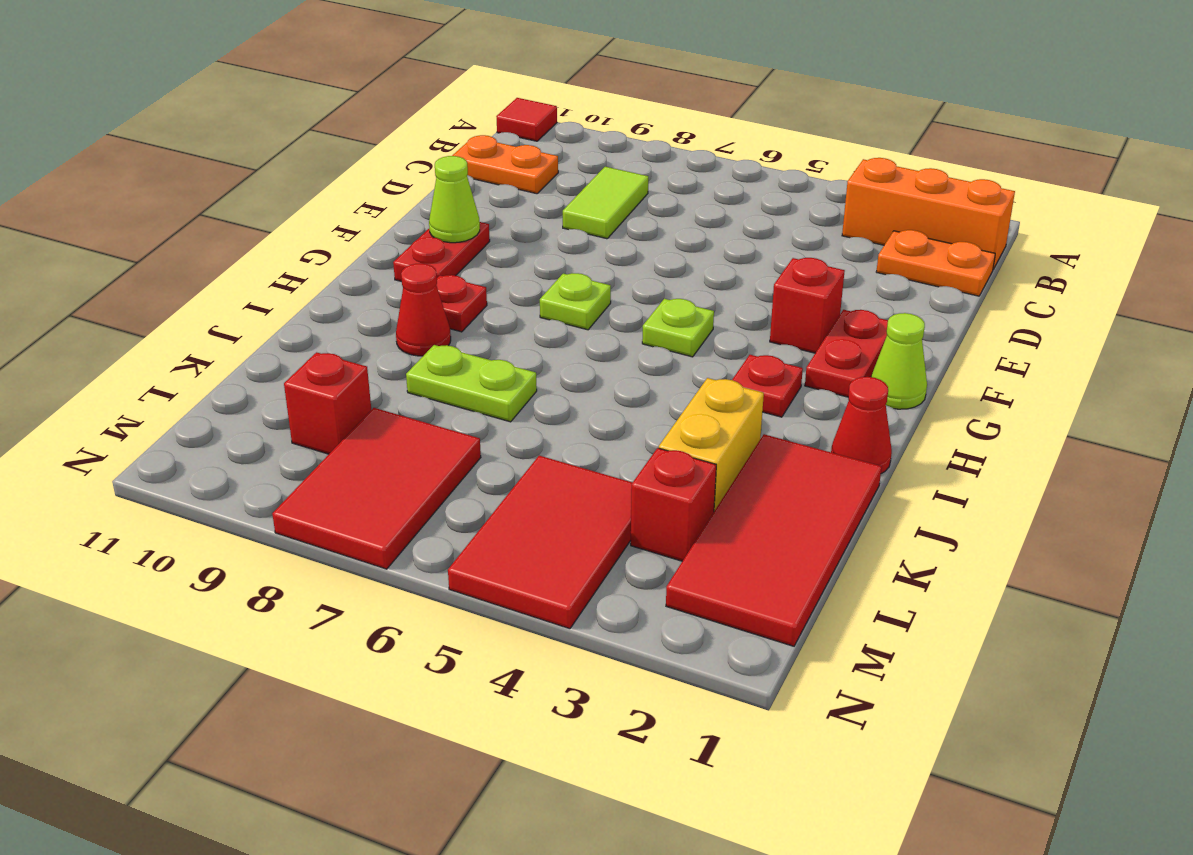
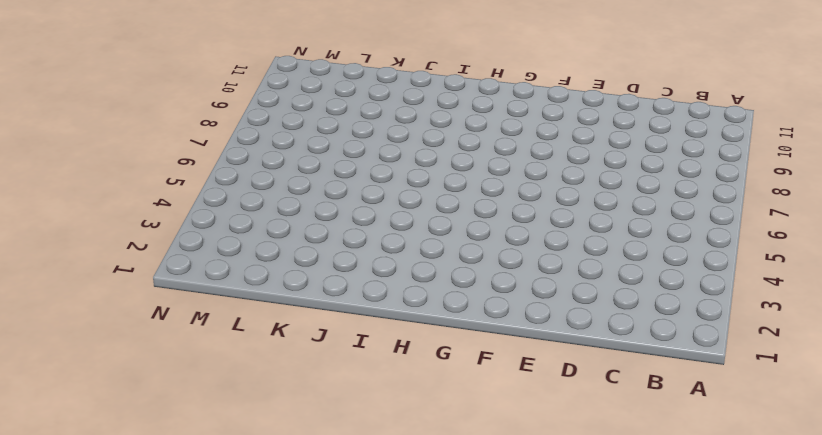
none -> red tile A11 level 1
none -> orange brick B1:B3 level 1
none -> orange plate C1:C2 level 1

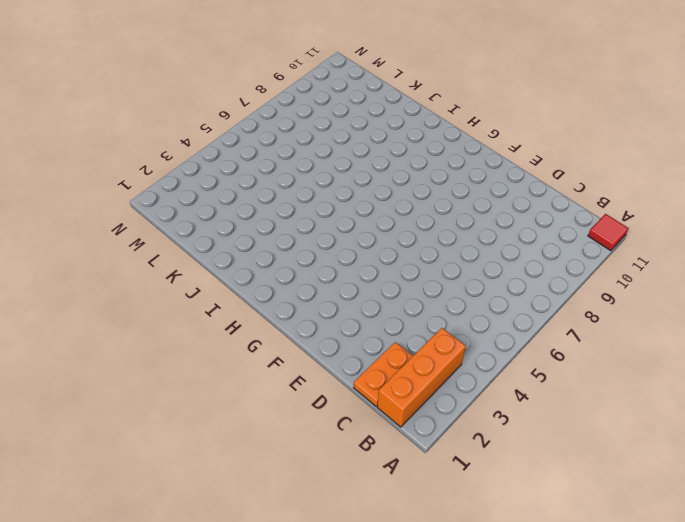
none -> lime tile C8:D8 level 1
none -> orange plate C10:C11 level 1
none -> red plate F2:G2 level 1

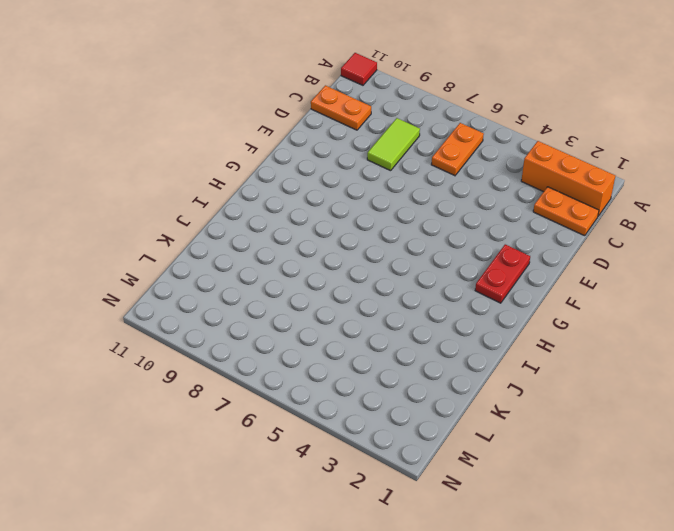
orange plate B6:C6 level 1 -> none
none -> red brick F3 level 1
none -> red plate F10:G10 level 1
none -> lime cone G1 level 1

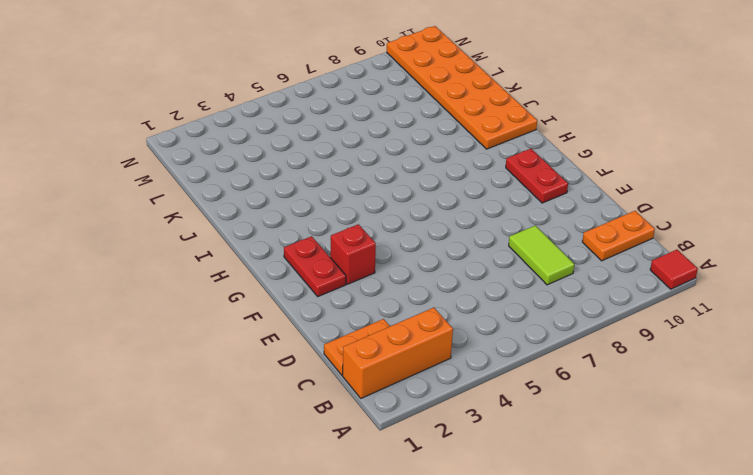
orange plate I10:N11 level 1 -> none
none -> lime cone G1 level 1
none -> lime plate G5 level 1
none -> lime plate G7 level 1

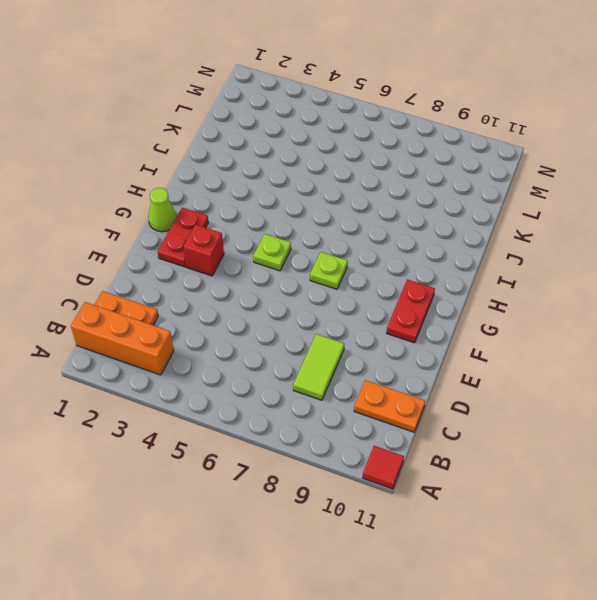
none -> red plate H3 level 1
none -> red plate H9 level 1
none -> red cone I1 level 1

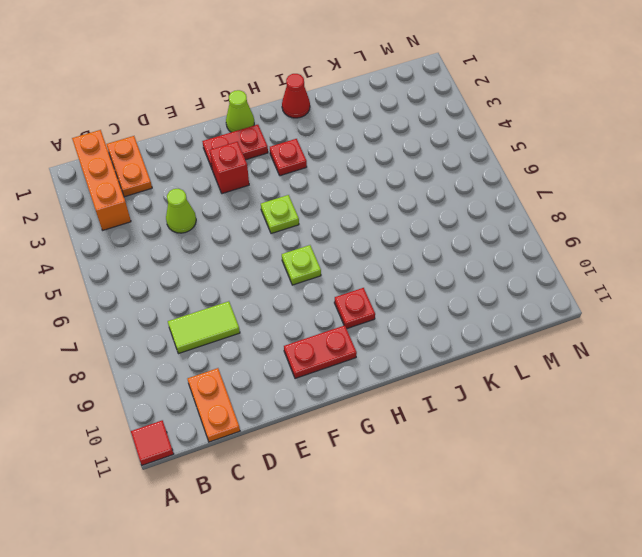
lime cone D4 level 1 -> lime cone F10 level 2
none -> red cone I9 level 1
none -> red tile J1:M2 level 1
none -> yellow brick J3:K3 level 1

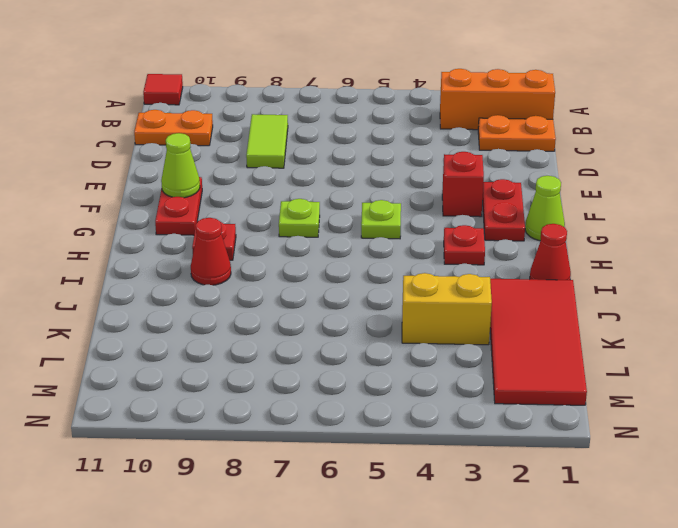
yellow brick K3:K4 level 1 -> yellow brick J3:K3 level 1
none -> lime plate J7:J8 level 1
none -> red brick L3 level 1
none -> red tile L4:N5 level 1

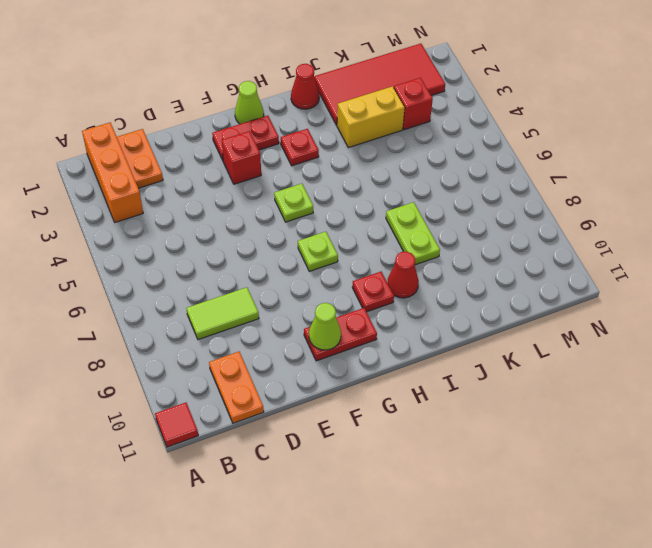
none -> red tile L4:N5 level 1
none -> red tile L7:N8 level 1
none -> red brick L9 level 1

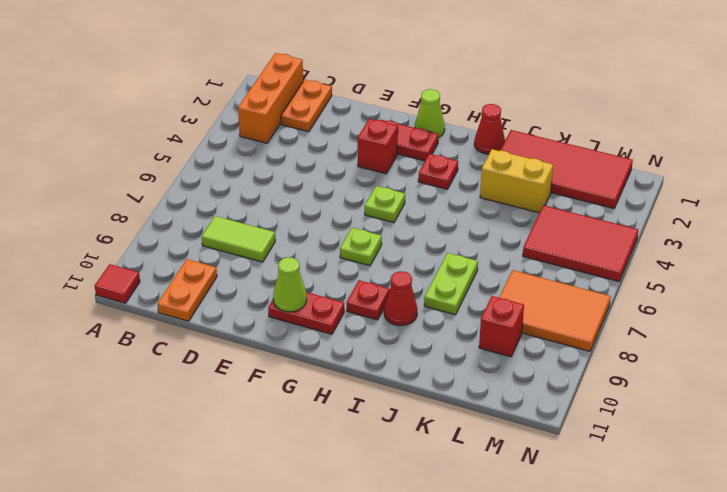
orange tile L7:N8 level 1 -> red tile L7:N8 level 1
none -> red brick L3 level 1

